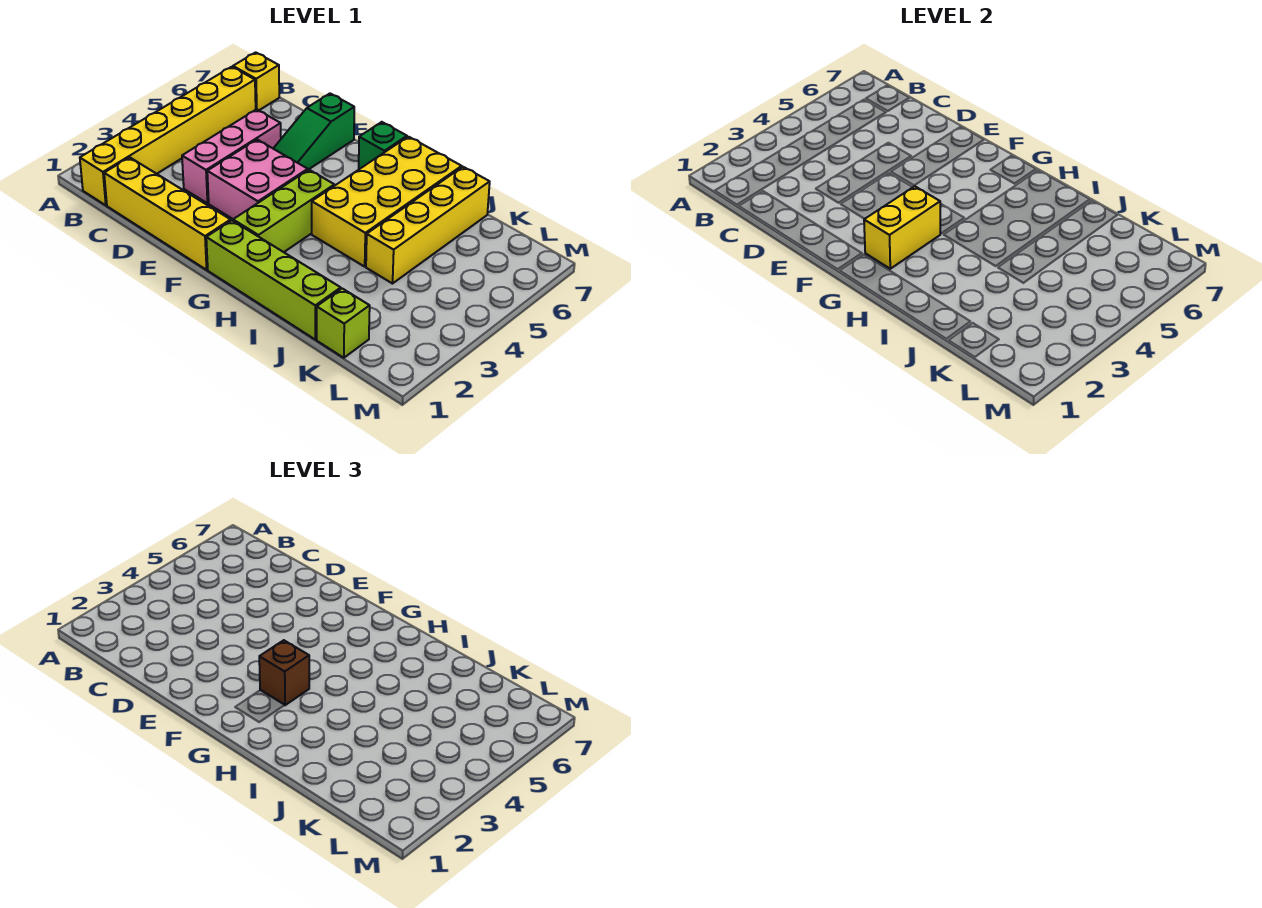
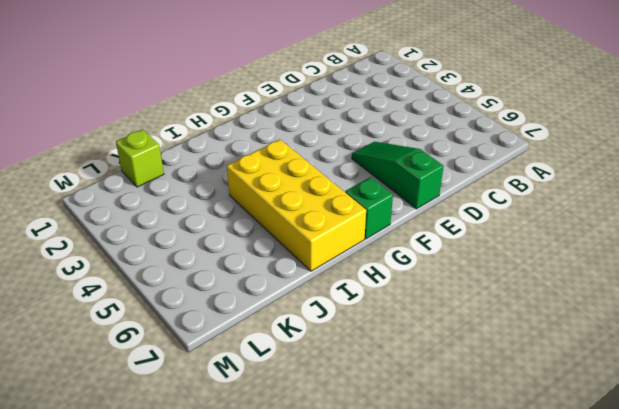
none -> yellow brick B1:B6 level 1
none -> yellow brick B7 level 1
none -> yellow brick C1:F1 level 1

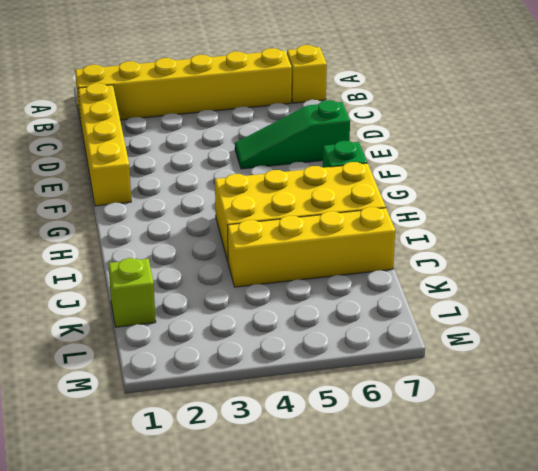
none -> pink brick D3:D5 level 1
none -> pink brick E3:F4 level 1
none -> lime brick G1:J1 level 1

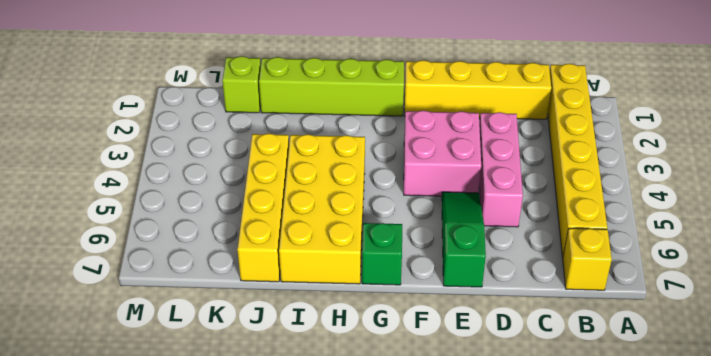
none -> lime brick G2:G4 level 1
none -> yellow brick G2:G3 level 2
none -> brown brick G3 level 3

